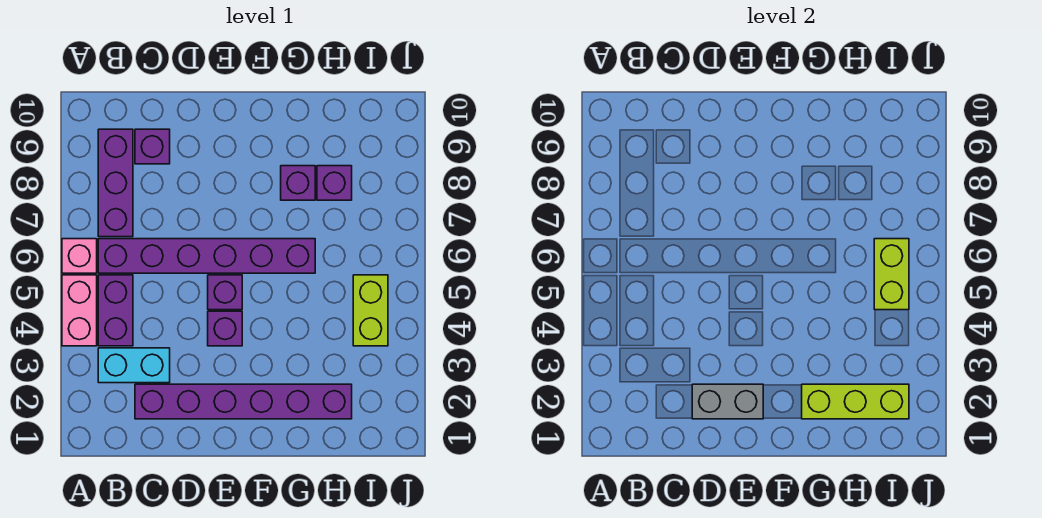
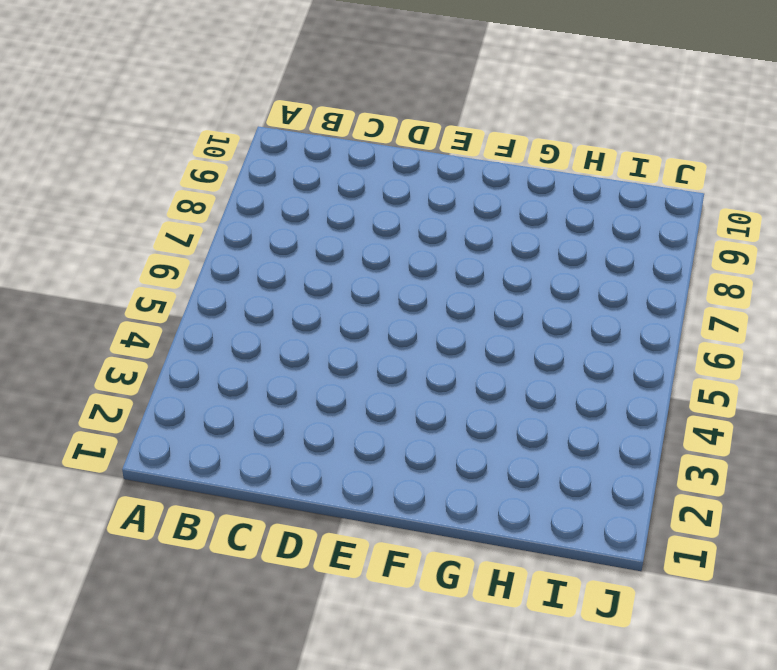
none -> pink brick A4:A5 level 1
none -> pink brick A6 level 1
none -> cyan brick B3:C3 level 1

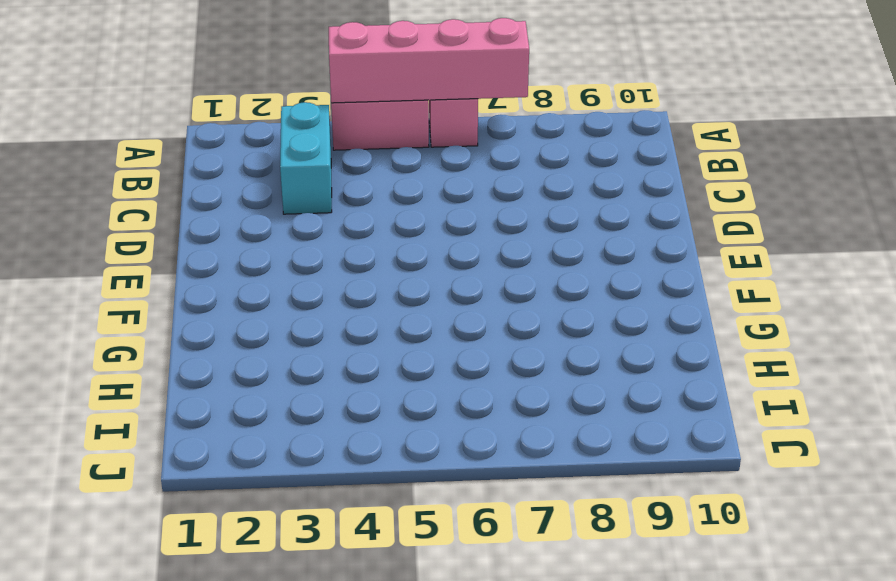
pink brick A4:A7 level 2 -> none
none -> purple brick B4:B5 level 1
none -> purple brick B6:G6 level 1
none -> purple brick B7:B9 level 1

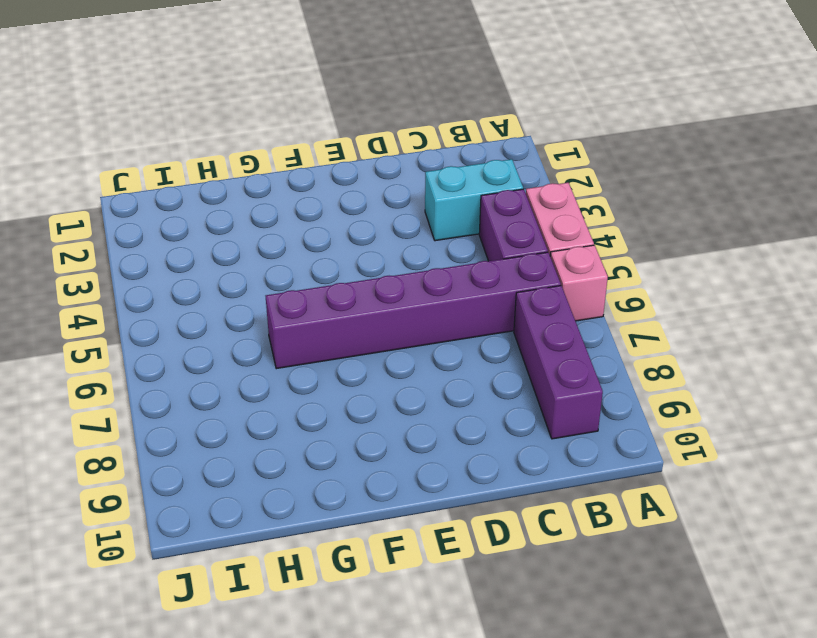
none -> purple brick C2:H2 level 1
none -> purple brick C9 level 1
none -> purple brick E4 level 1

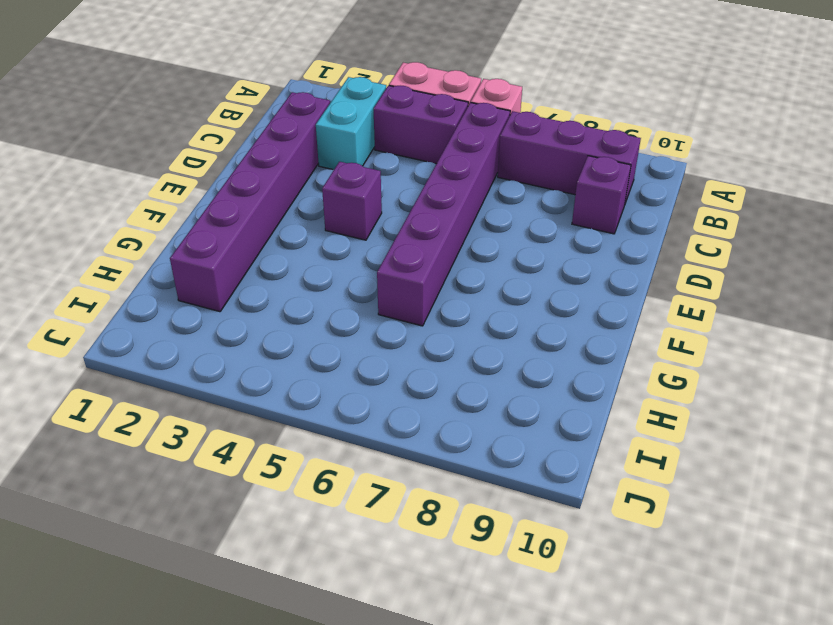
none -> purple brick E5 level 1
none -> purple brick G8 level 1
none -> purple brick H8 level 1

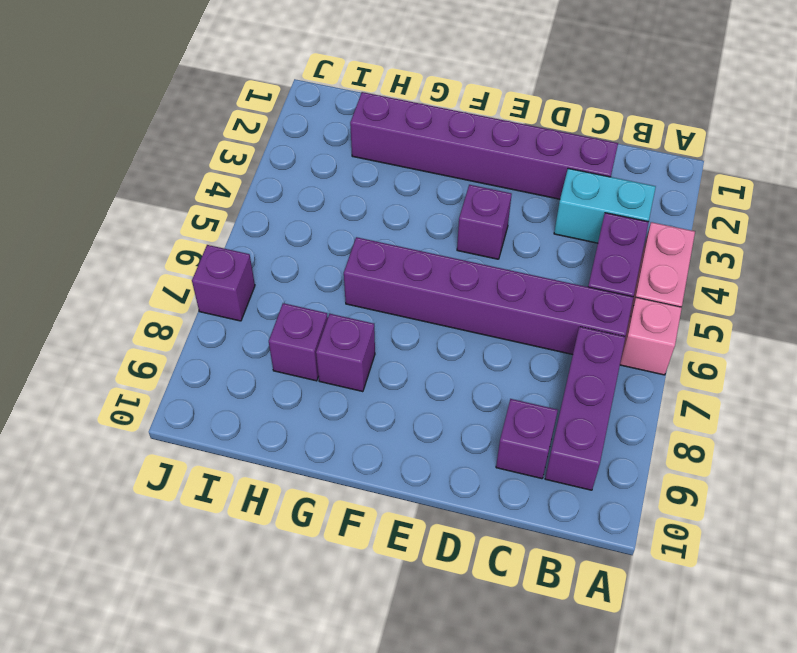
purple brick J7 level 1 -> purple brick E5 level 1
none -> lime brick I4:I5 level 1
none -> grey brick D2:E2 level 2
none -> lime brick G2:I2 level 2

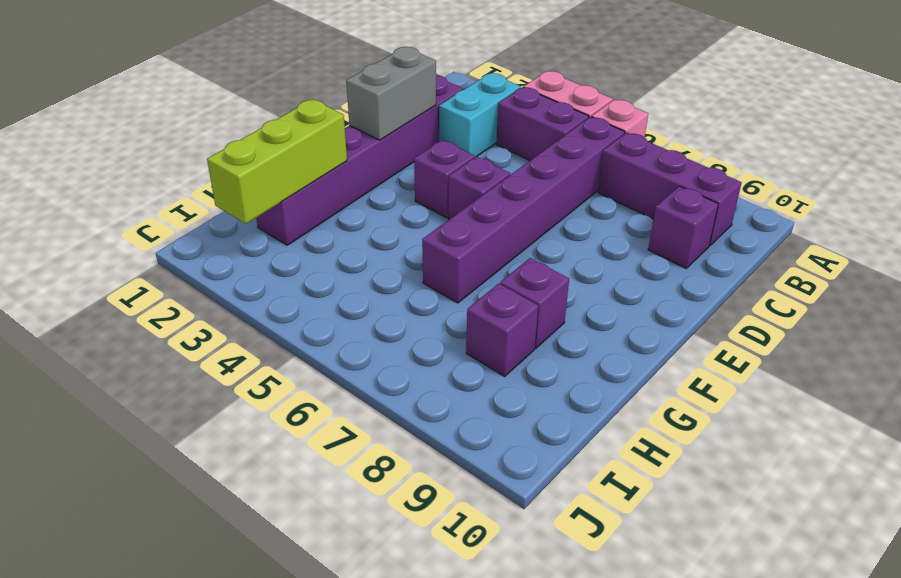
none -> lime brick I4:I5 level 1
none -> lime brick I5:I6 level 2

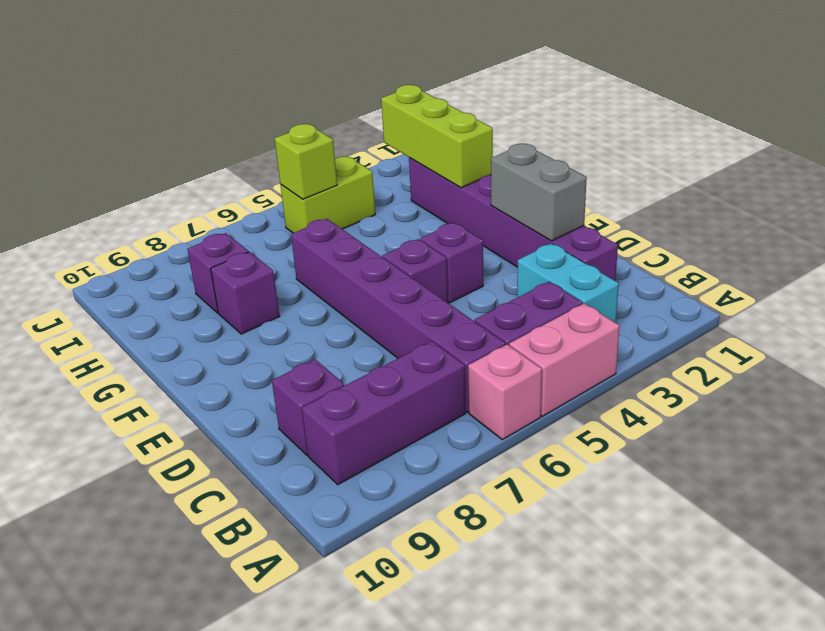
lime brick I5 level 2 -> lime brick I5:I6 level 2

